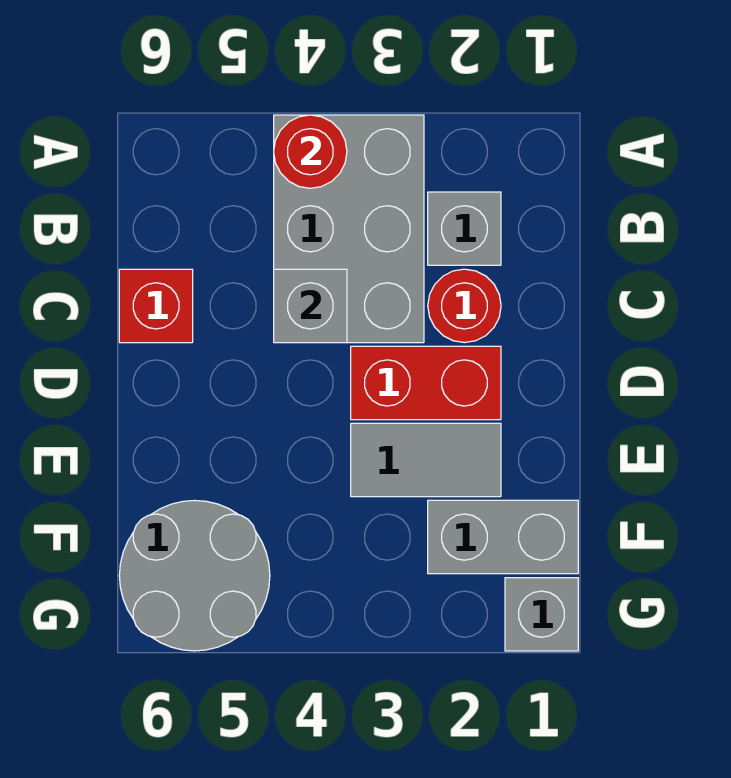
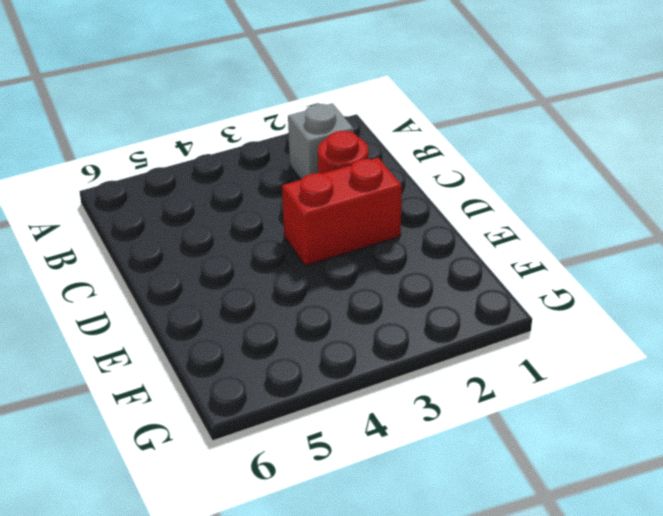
none -> grey brick A3:C4 level 1
none -> red brick C6 level 1

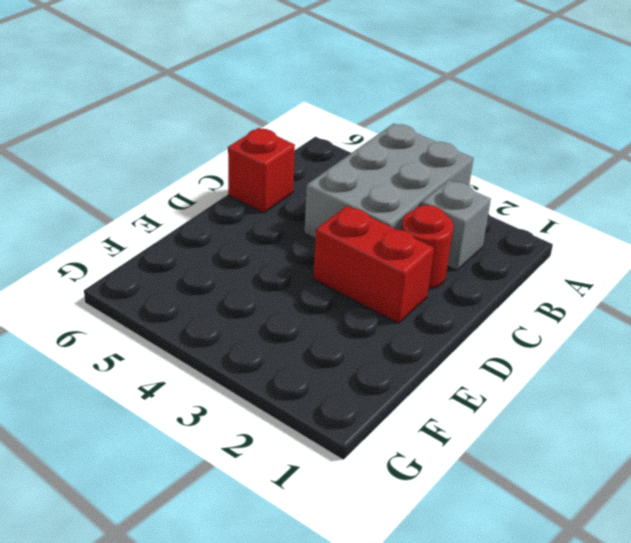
none -> grey tile E2:E3 level 1
none -> grey brick F1:F2 level 1

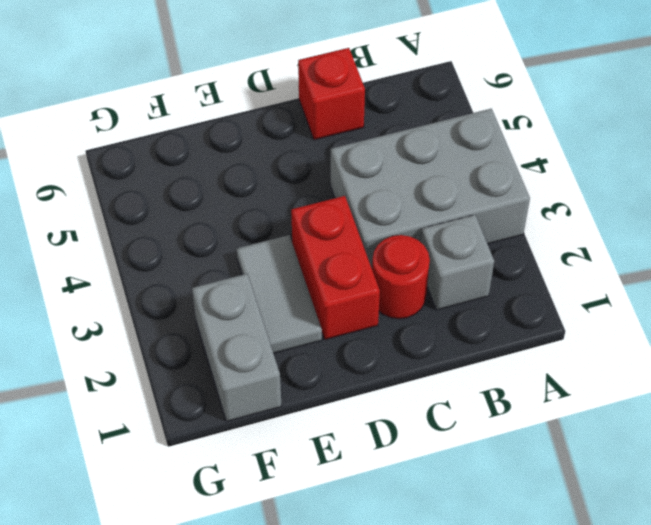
none -> grey round brick F5:G6 level 1
none -> grey brick G1 level 1

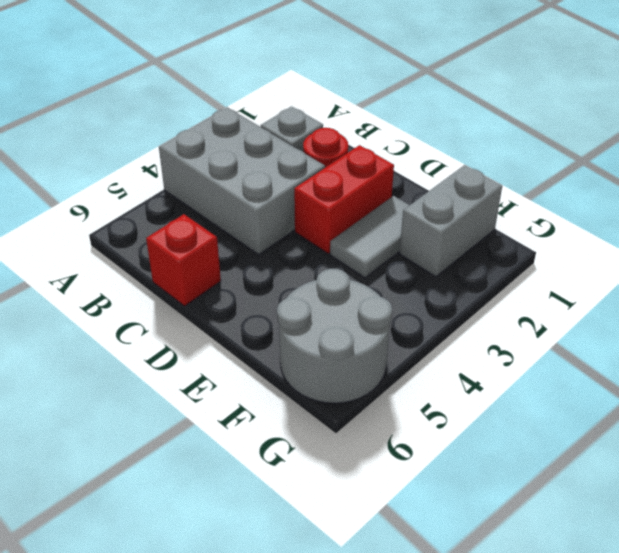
none -> grey brick G1 level 1
none -> red round brick A4 level 2

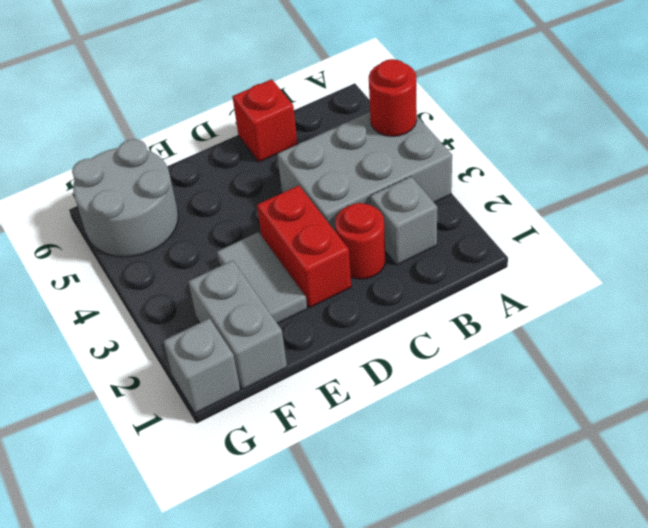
none -> grey brick C4 level 2

